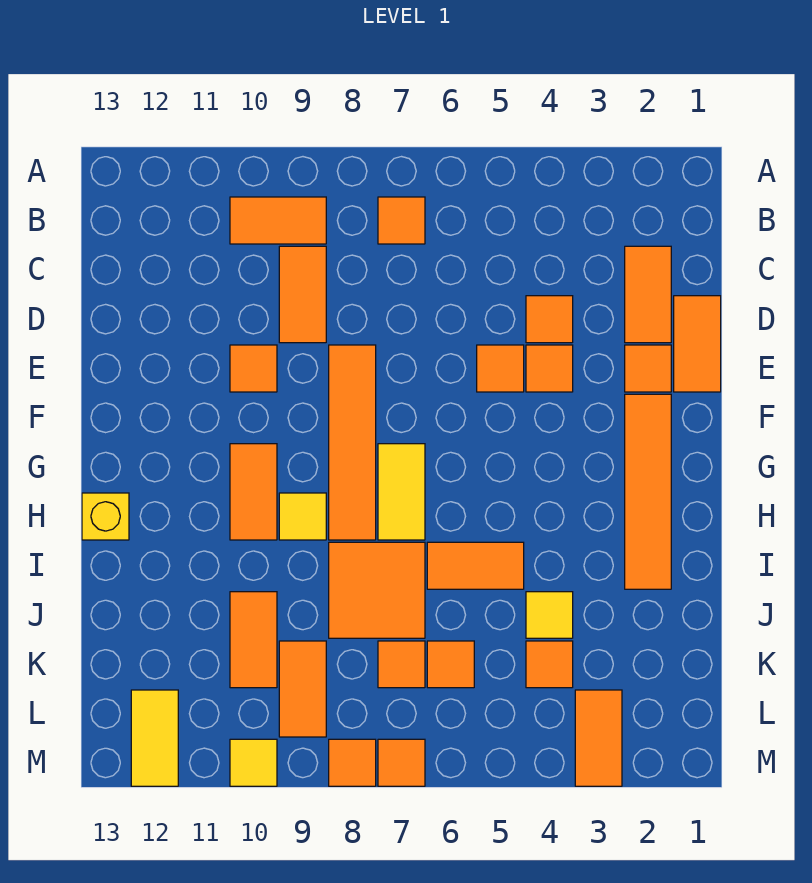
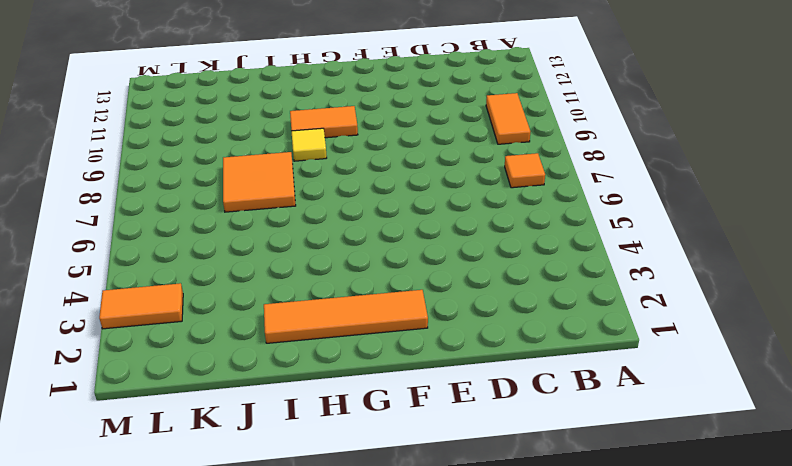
none -> orange tile C2:D2 level 1
none -> orange tile C9:D9 level 1
none -> orange tile D1:E1 level 1

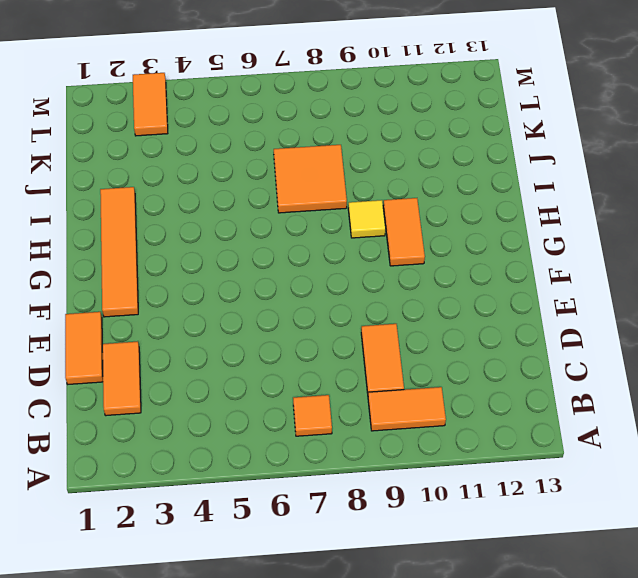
none -> orange tile D4 level 1
none -> orange tile E2 level 1
none -> orange tile E4 level 1

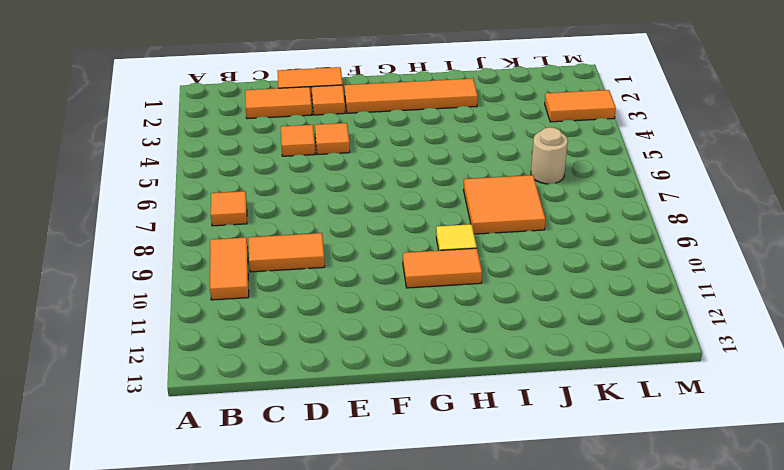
tan round brick K6 level 1 -> orange tile K6 level 1
none -> orange tile E5 level 1
none -> orange tile E8:H8 level 1
none -> orange tile E10 level 1

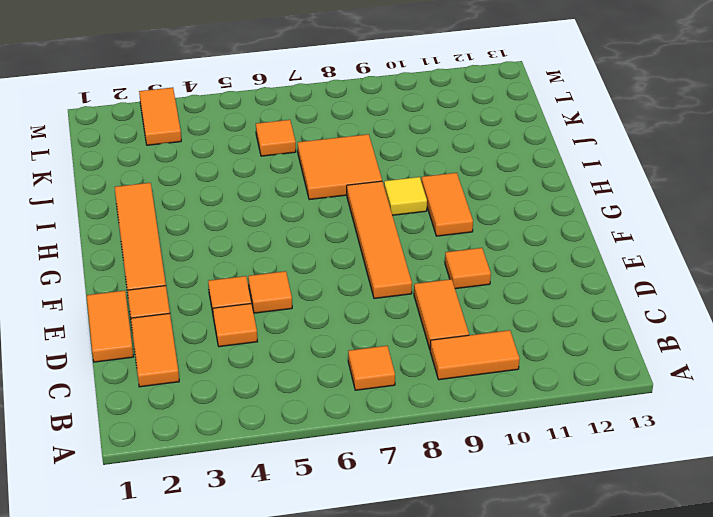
none -> yellow tile G7:H7 level 1
none -> yellow brick H13 level 1
none -> orange tile I5:I6 level 1

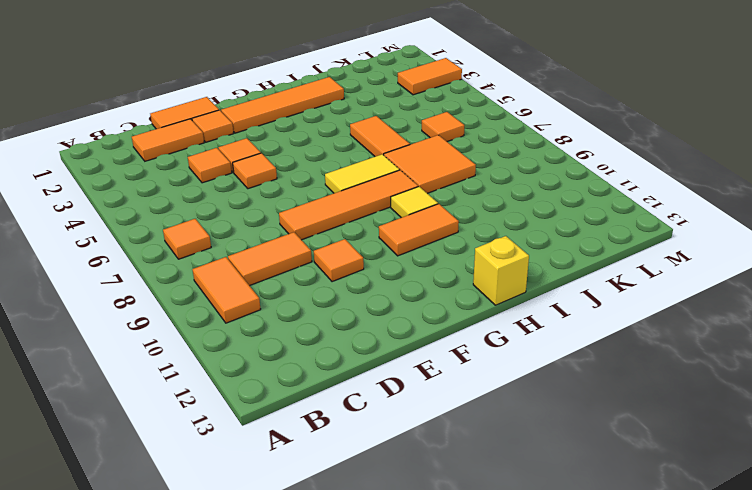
none -> yellow tile J4 level 1
none -> orange tile J10:K10 level 1
none -> orange tile K4 level 1

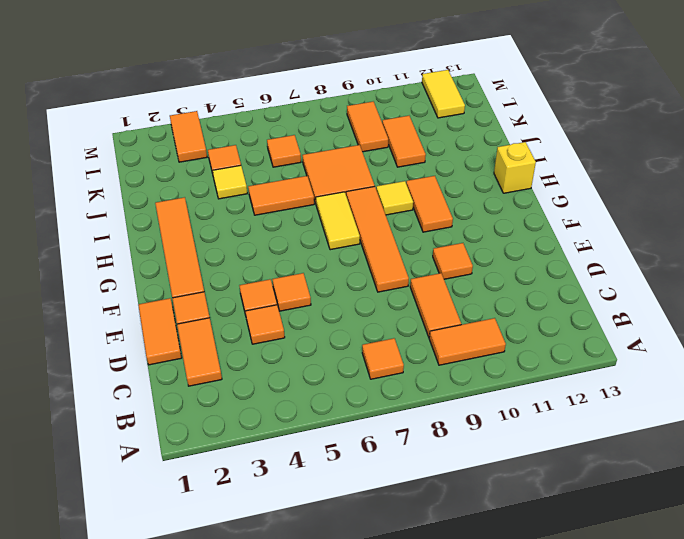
none -> orange tile K7 level 1
none -> orange tile M7 level 1
none -> orange tile M8 level 1

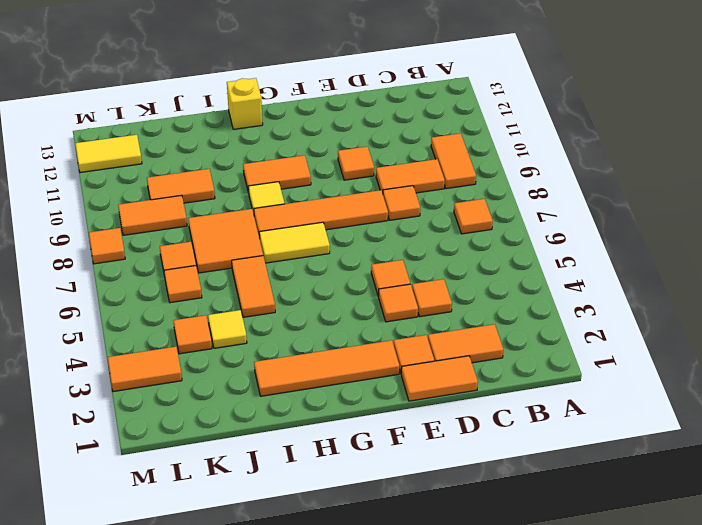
orange tile D8 level 1 -> orange tile M7 level 1
none -> yellow tile M10 level 1

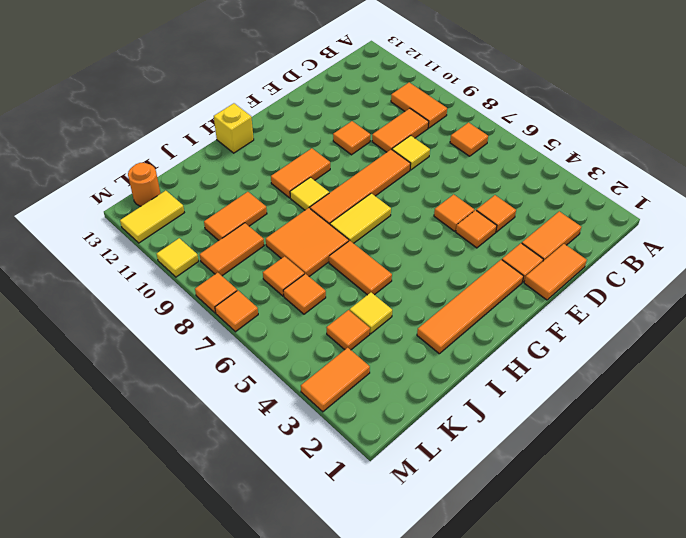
yellow tile D8 level 1 -> none
orange round brick L13 level 1 -> none

